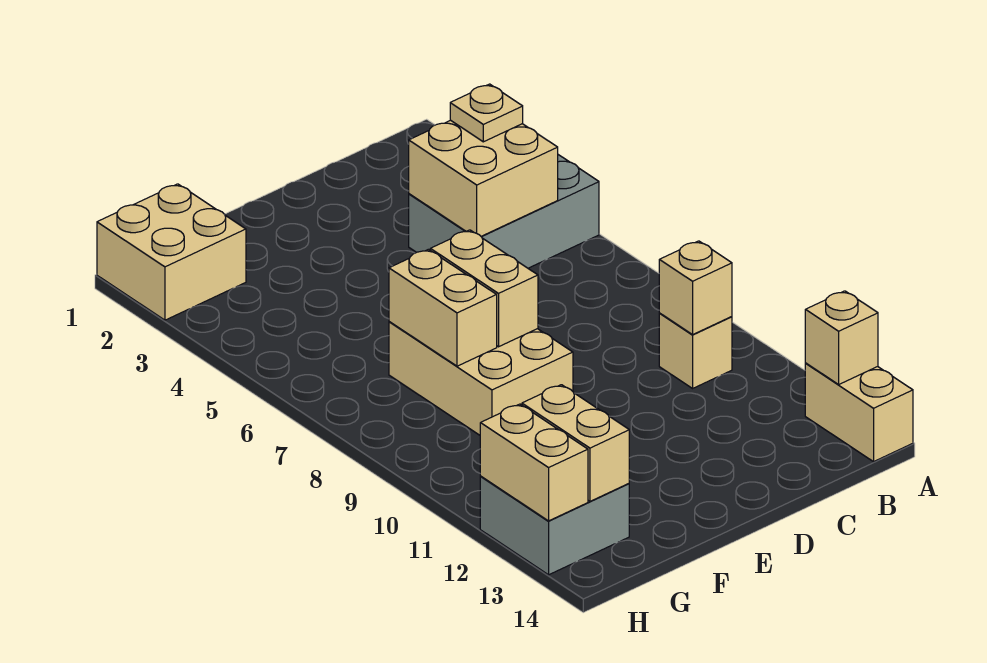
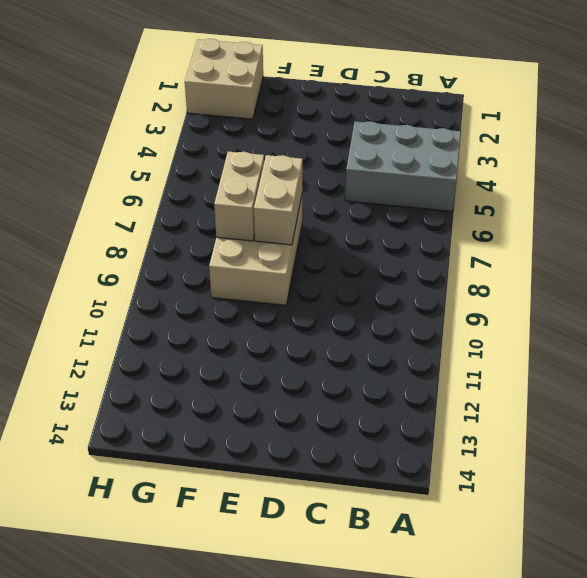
none -> tan brick A13:A14 level 1
none -> tan brick B10 level 1
none -> grey brick G12:H13 level 1

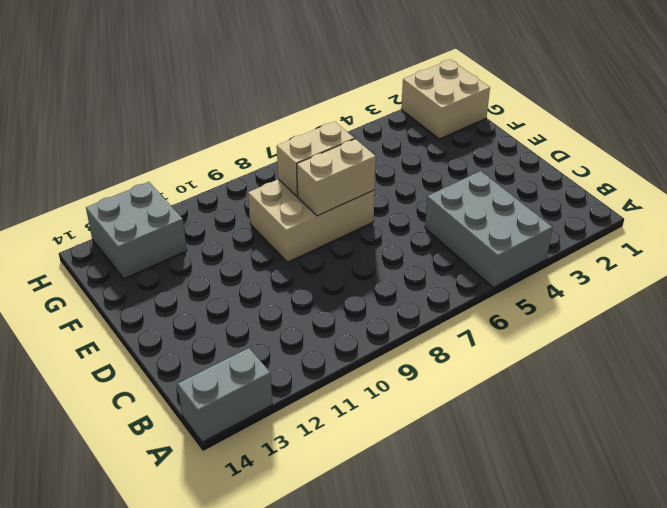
grey brick A13:A14 level 1 -> tan brick A13:A14 level 1
none -> tan brick B10 level 1
none -> tan brick A13 level 2
none -> tan brick B4:C5 level 2

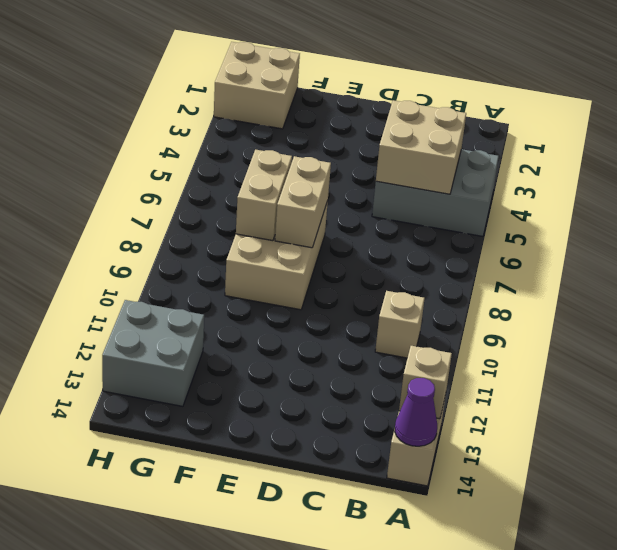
purple cone A14 level 2 -> none
none -> tan brick B10 level 2
none -> tan brick G12:G13 level 2
none -> tan brick H12:H13 level 2

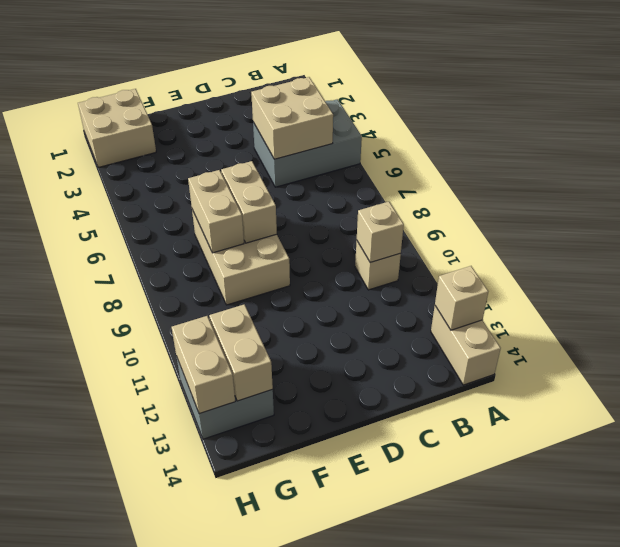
none -> tan plate B4 level 3

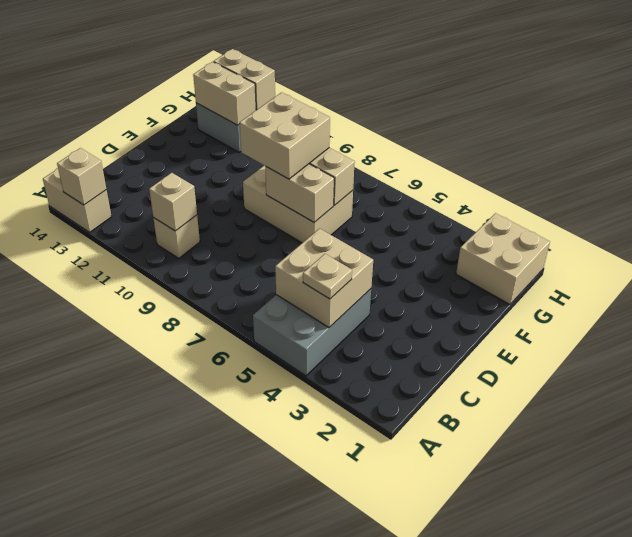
tan brick E8:F9 level 3 -> none

